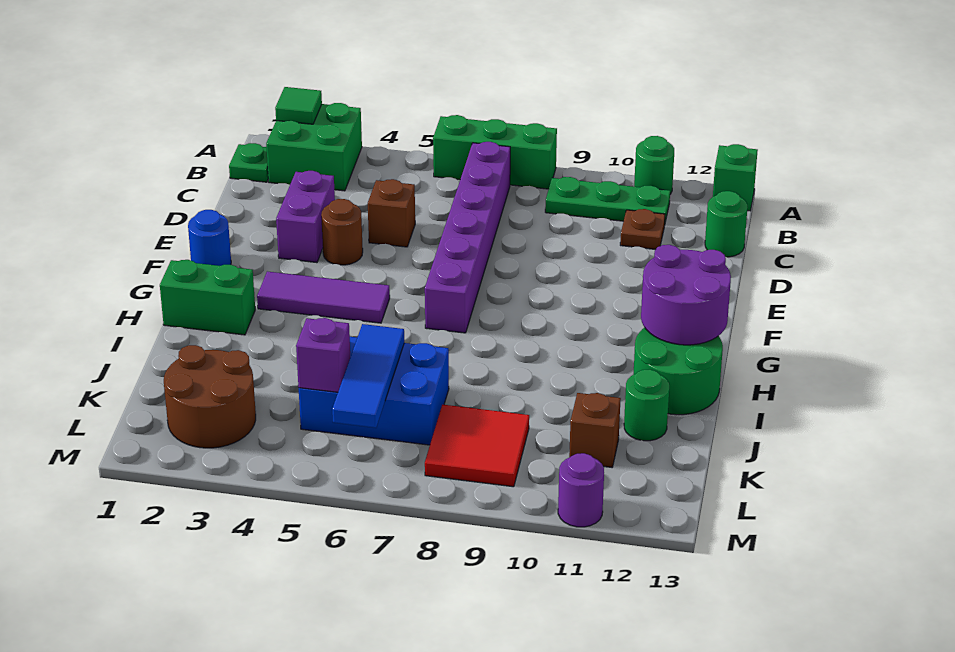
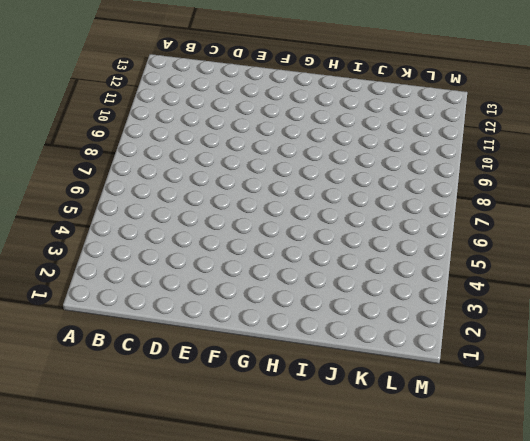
none -> green brick A2:B3 level 1
none -> green brick A6:A8 level 1
none -> green round brick A11 level 1

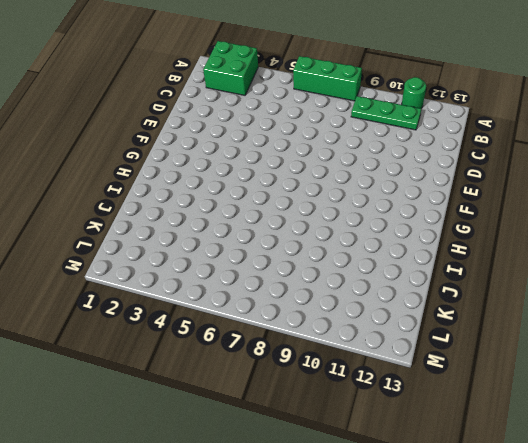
none -> green brick A13 level 1
none -> green plate B1 level 1
none -> purple brick B7:G7 level 1

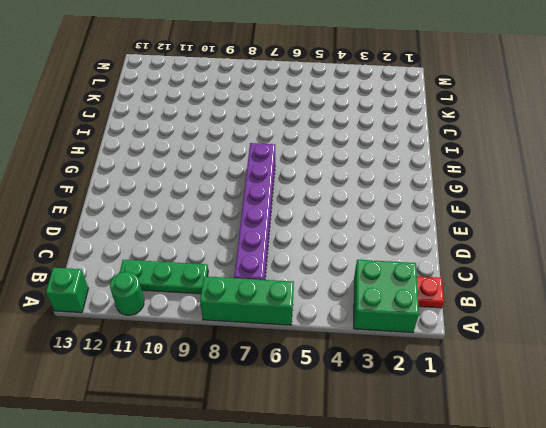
red plate B1 level 1 -> green plate B1 level 1
none -> brown plate C11 level 1
none -> green round brick C13 level 1
none -> purple brick D3:E3 level 1

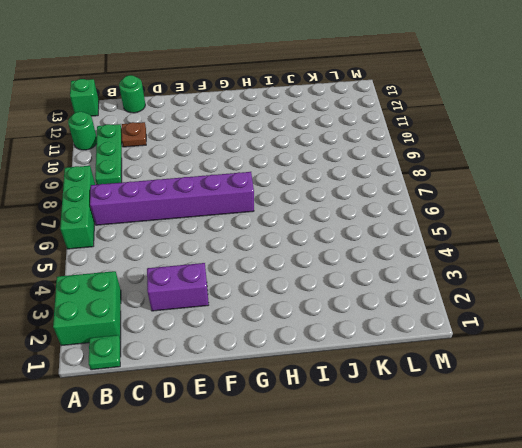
none -> brown brick D5 level 1
none -> brown round brick E4 level 1
none -> blue round brick F1 level 1

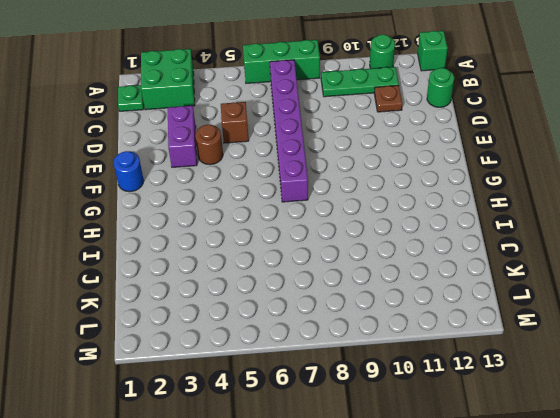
none -> purple tile G3:G5 level 1
none -> green brick H1:H2 level 1
none -> green round brick H12:I13 level 1

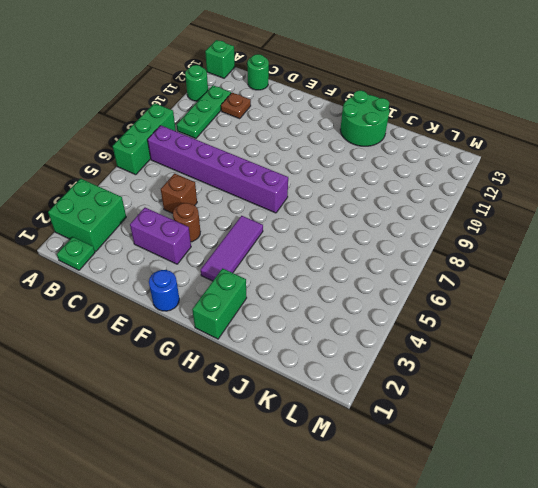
none -> blue brick J5:K7 level 1
none -> green round brick J12 level 1
none -> brown round brick K2:L3 level 1

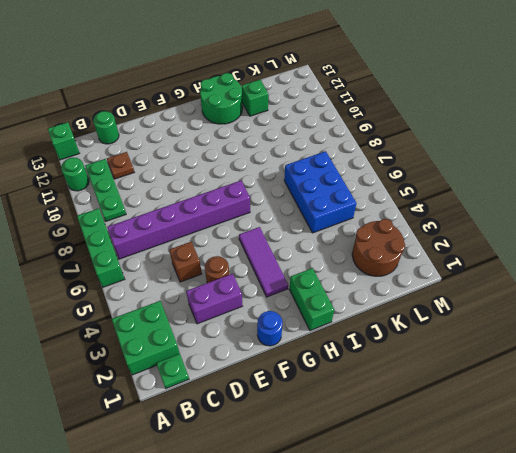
green brick J12 level 1 -> green round brick J12 level 1
none -> red tile K8:L9 level 1
none -> brown brick K11 level 1
none -> purple round brick M11 level 1

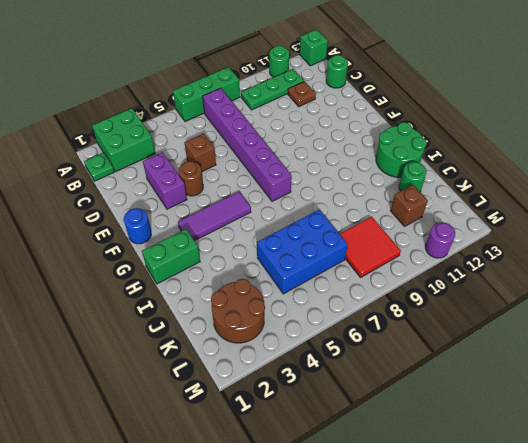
none -> green tile A2 level 2
none -> purple round brick G12:H13 level 2
none -> blue tile J6:L6 level 2

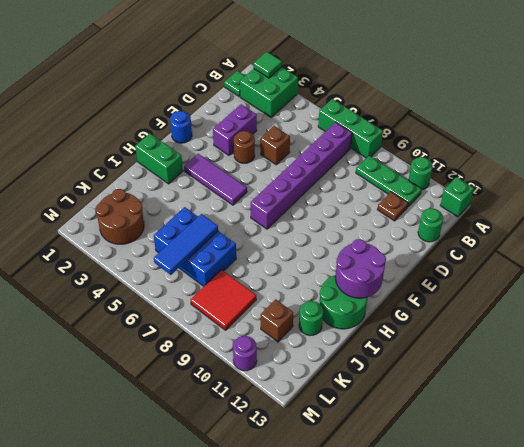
none -> purple brick K5 level 2

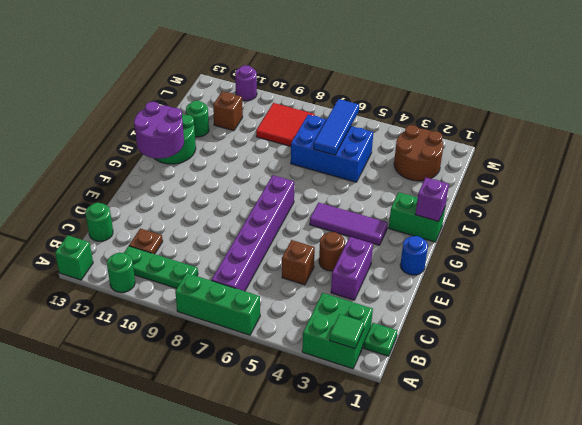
purple brick H1 level 2 -> purple brick K5 level 2

